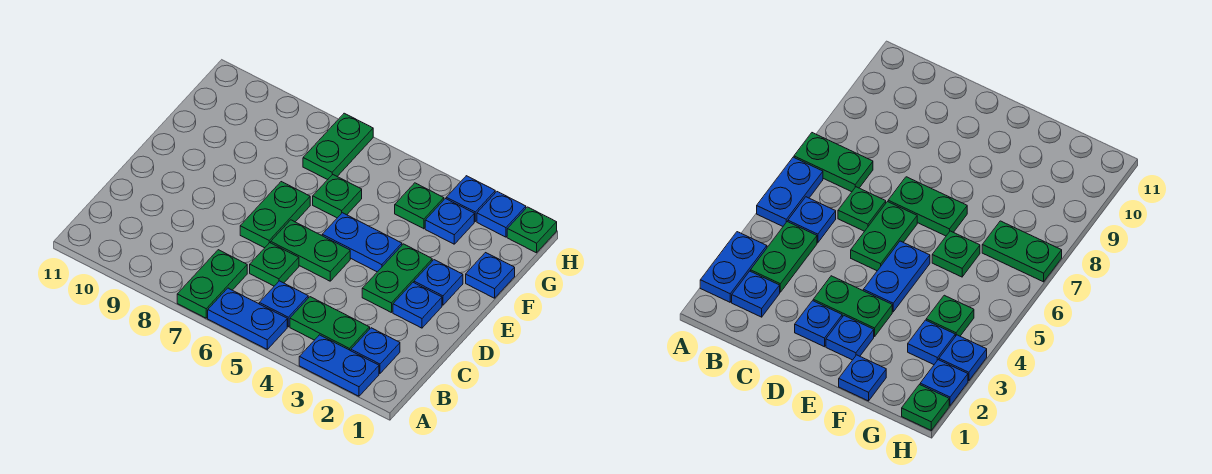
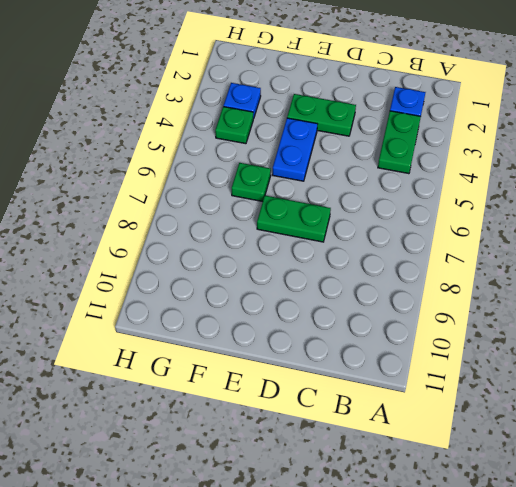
none -> blue plate A2:A3 level 1
none -> blue plate A5:A6 level 1
none -> green plate A7:B7 level 1

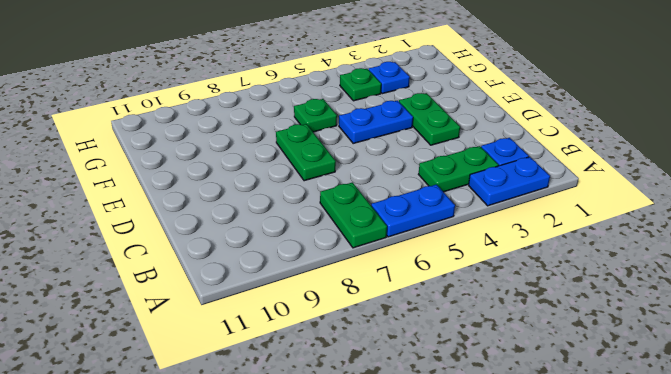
none -> blue plate B5 level 1
none -> green plate C6 level 1
none -> blue plate D2 level 1

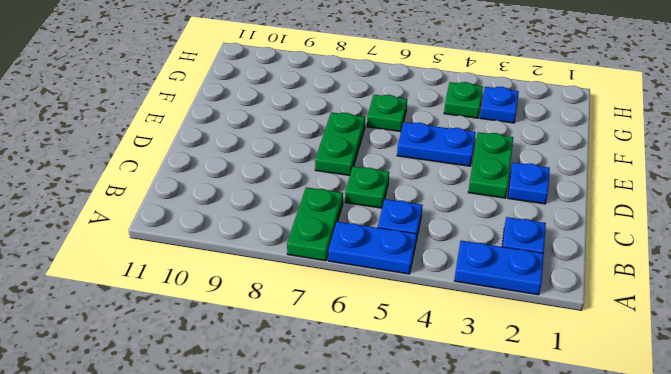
none -> green plate B3:B4 level 1
none -> green plate D5:D6 level 1
none -> blue plate E2 level 1

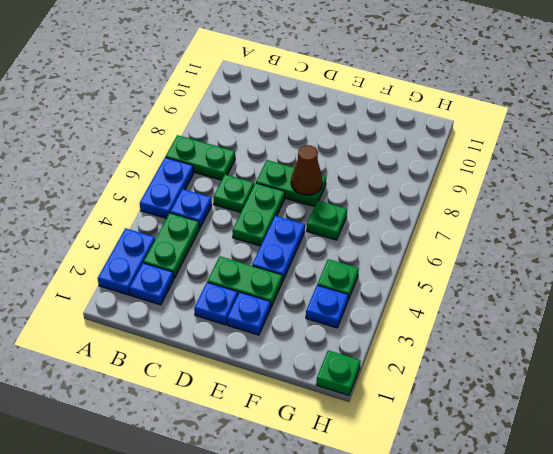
brown cone E7 level 2 -> none
none -> blue plate F1 level 1
none -> green plate G7:H7 level 1
none -> blue plate H2 level 1

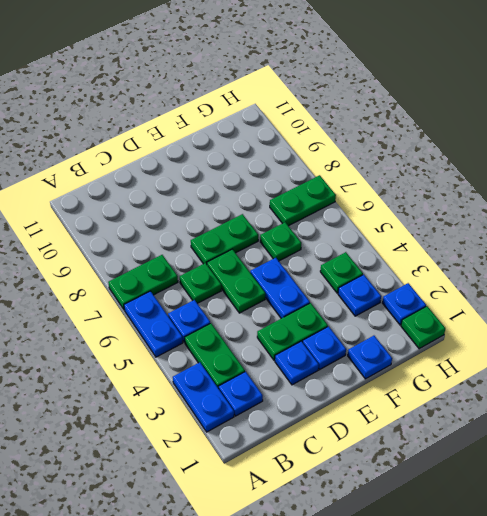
none -> blue plate H3 level 1

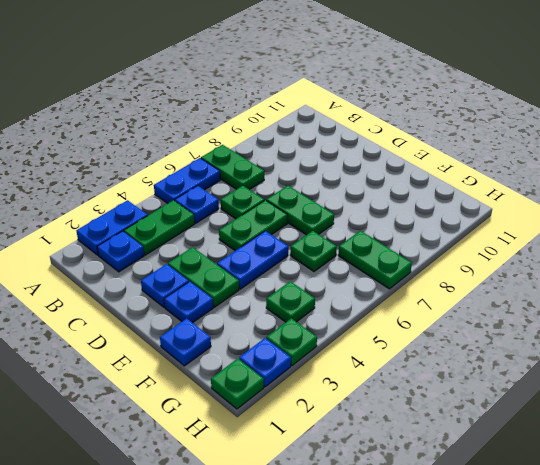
green plate H3 level 1 -> blue plate H3 level 1
none -> blue plate G3 level 1

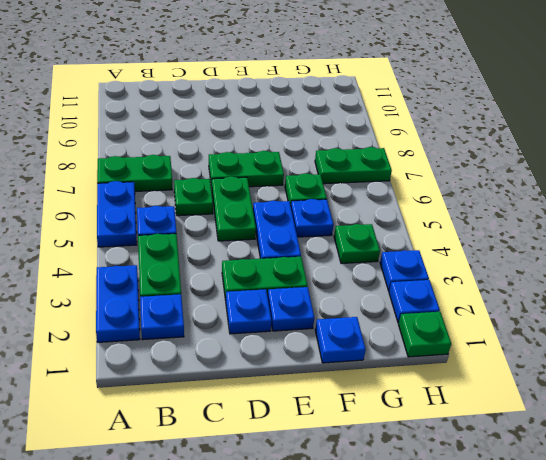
blue plate F5 level 1 -> blue plate G3 level 1

